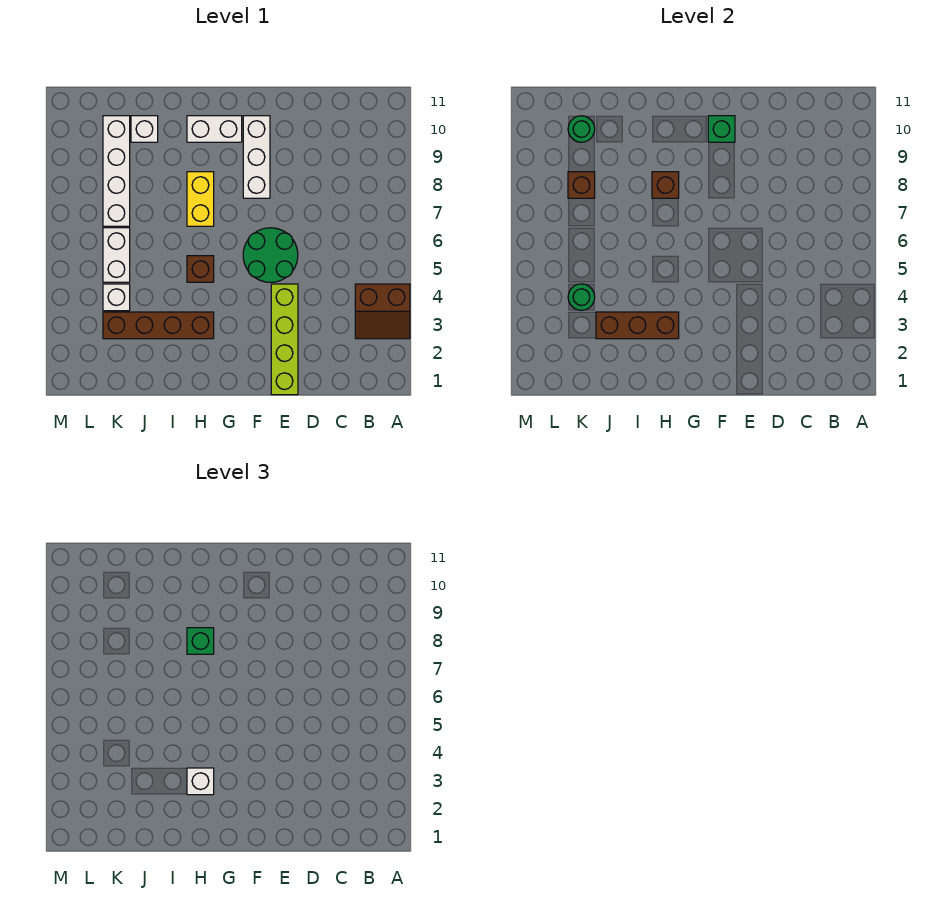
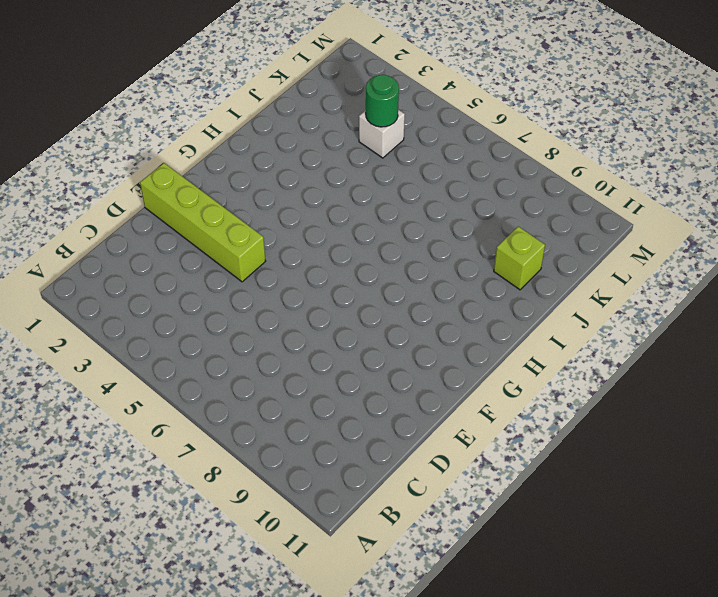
lime brick J10 level 1 -> white brick J10 level 1
none -> brown slope A3:B4 level 1 top 4
none -> green round brick E5:F6 level 1
none -> white brick F8:F10 level 1

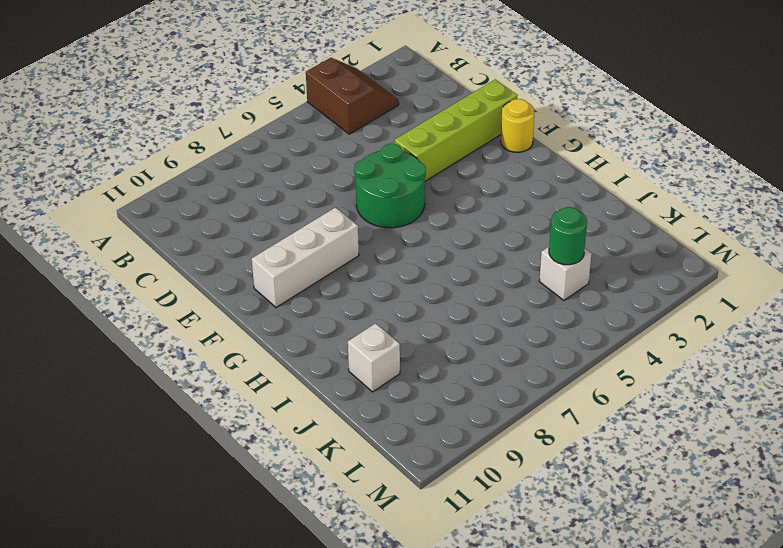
yellow round brick F1 level 1 -> none
none -> white brick G10:H10 level 1
none -> brown brick H3:K3 level 1
none -> brown brick H5 level 1

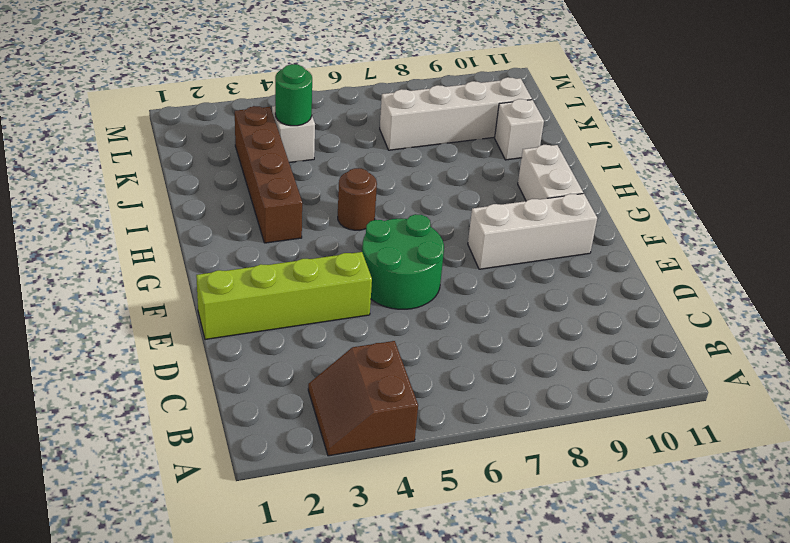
brown round brick H5 level 1 -> brown brick H5 level 1
none -> yellow brick H7:H8 level 1
none -> white brick K5:K6 level 1
none -> green brick F10 level 2

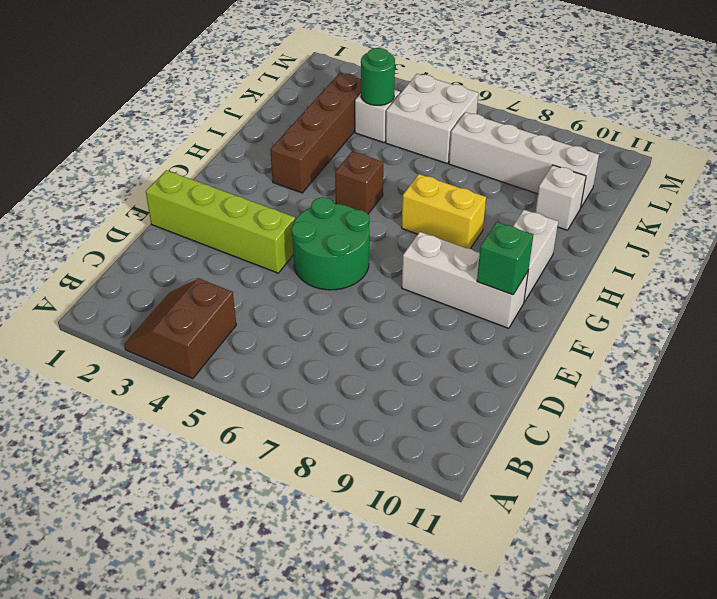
white brick K5:L6 level 1 -> white brick K5:K6 level 1
none -> brown brick H3:J3 level 2
none -> brown brick H8 level 2
none -> brown brick K8 level 2

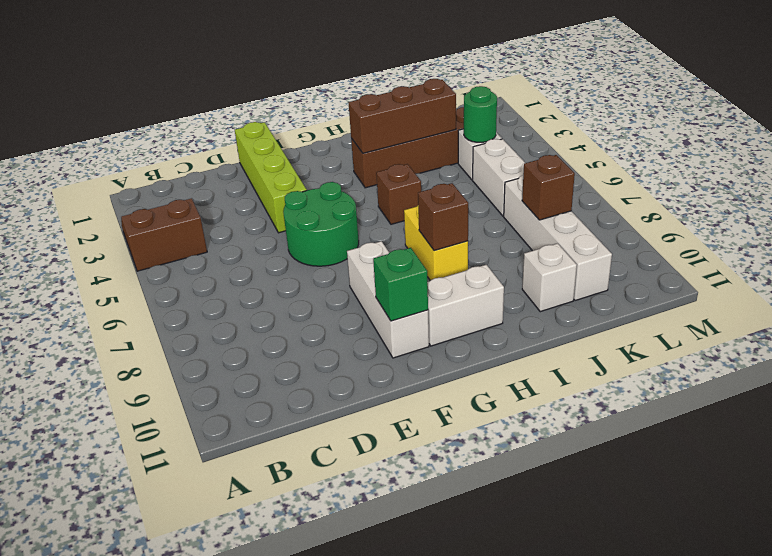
none -> green round brick K10 level 2
none -> white brick H3 level 3
none -> green brick H8 level 3

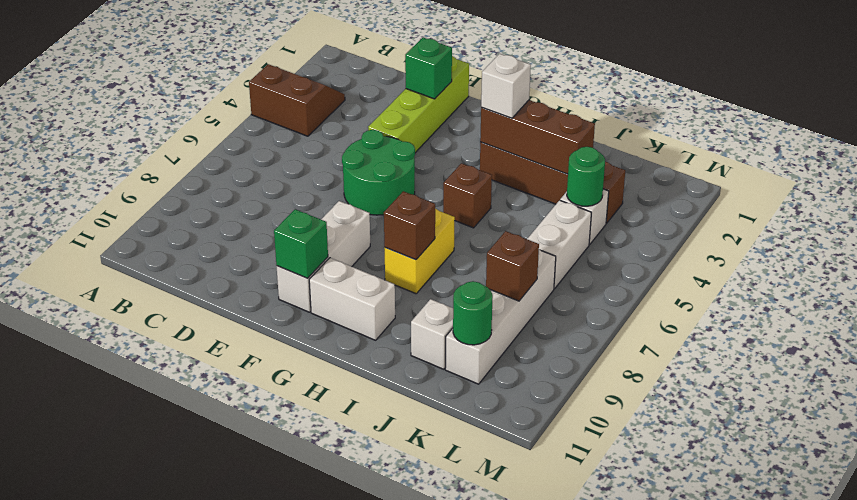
green brick E2 level 2 -> green brick H8 level 3

